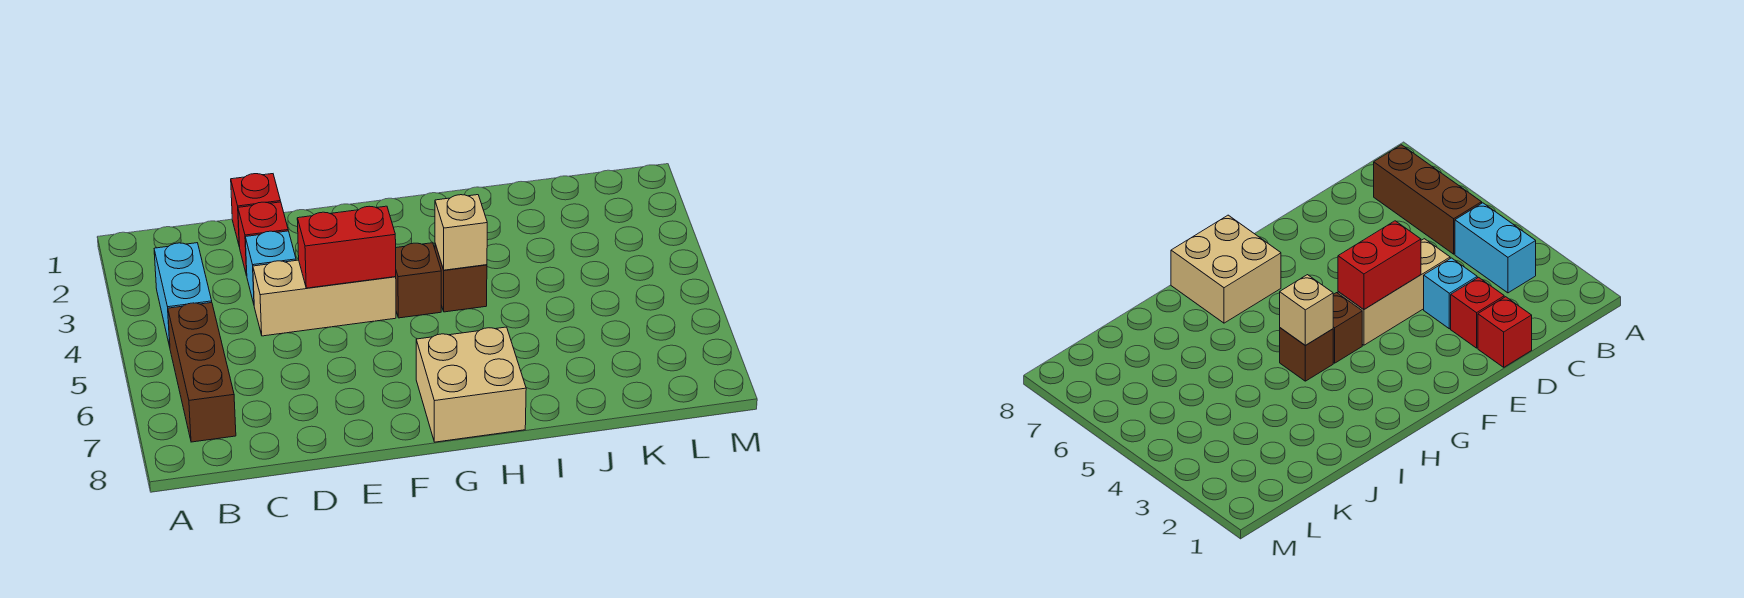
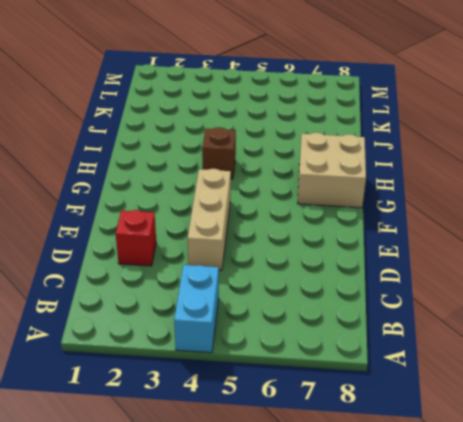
cyan brick A4:B4 level 1 -> cyan brick B3:B4 level 1
none -> brown brick B5:B7 level 1
none -> red brick D1 level 1

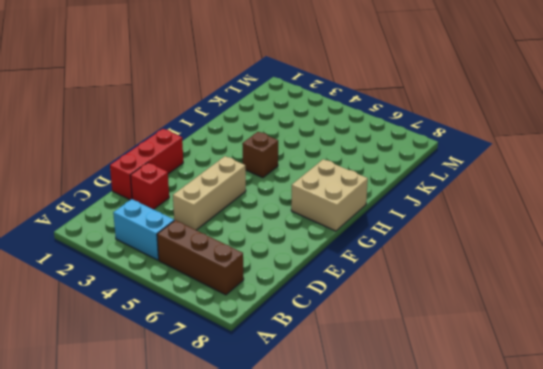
red brick D1:F1 level 1 -> red brick D1 level 1
none -> cyan brick D3 level 1
none -> brown brick G4 level 1

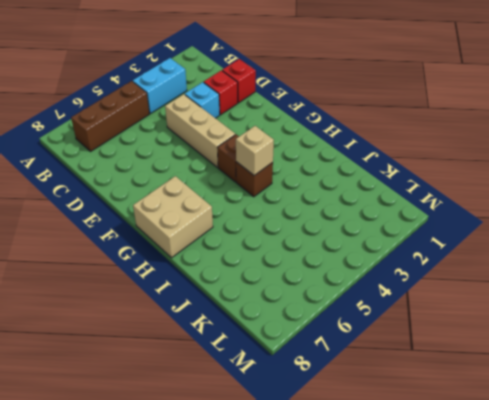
none -> red brick E4:F4 level 2

